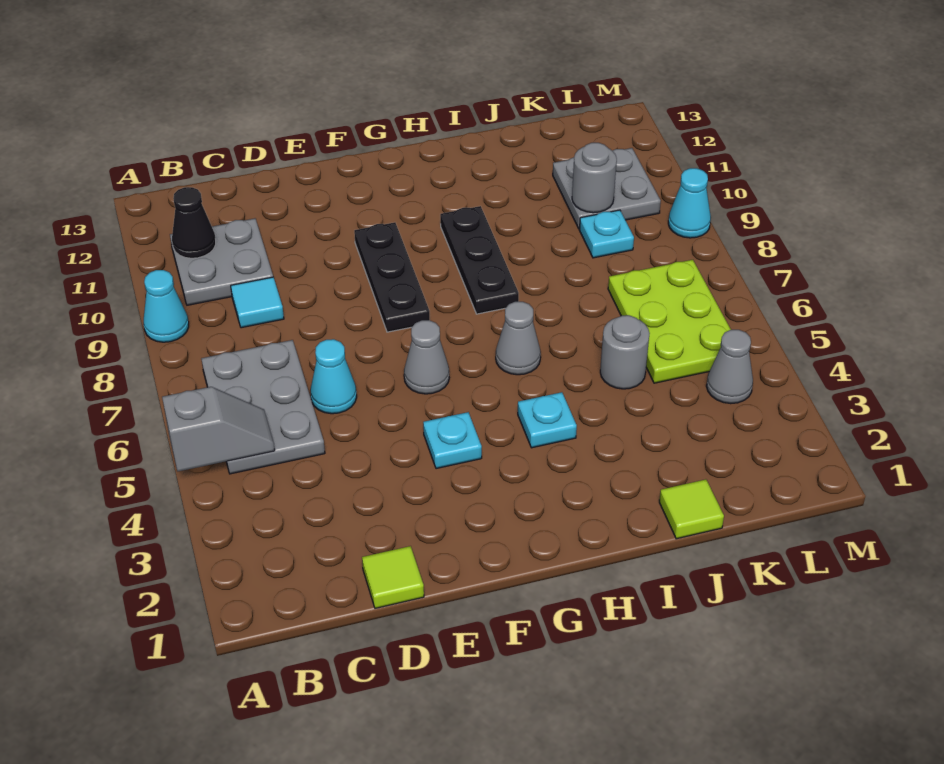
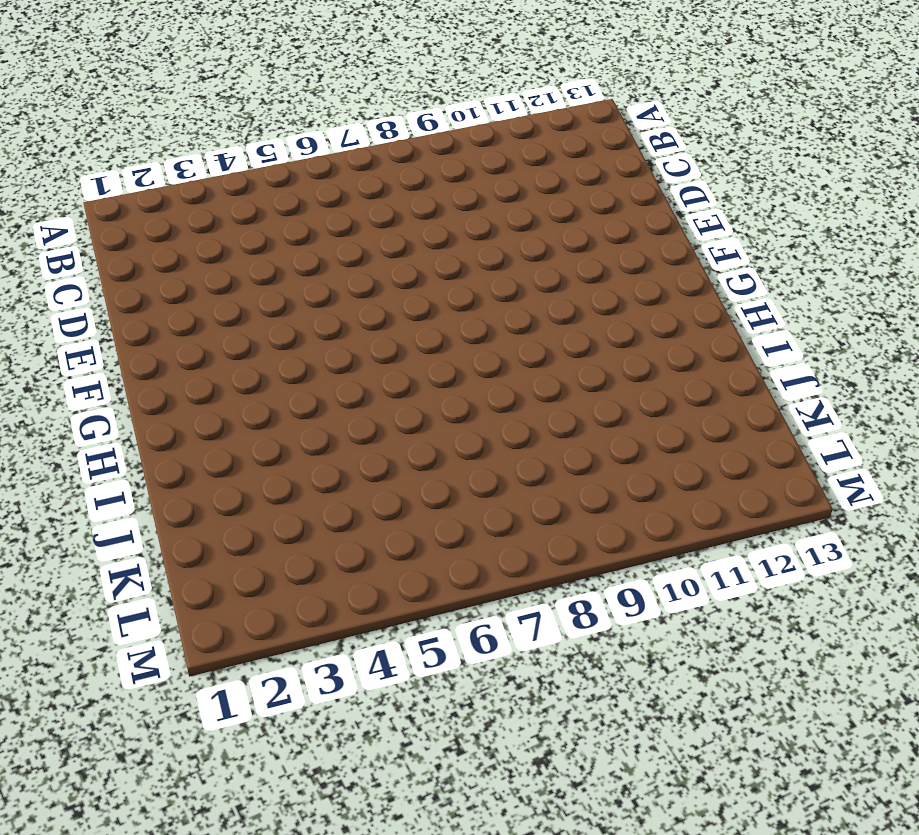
none -> cyan cone A9 level 1
none -> grey plate B5:C7 level 1
none -> grey plate B10:C11 level 1

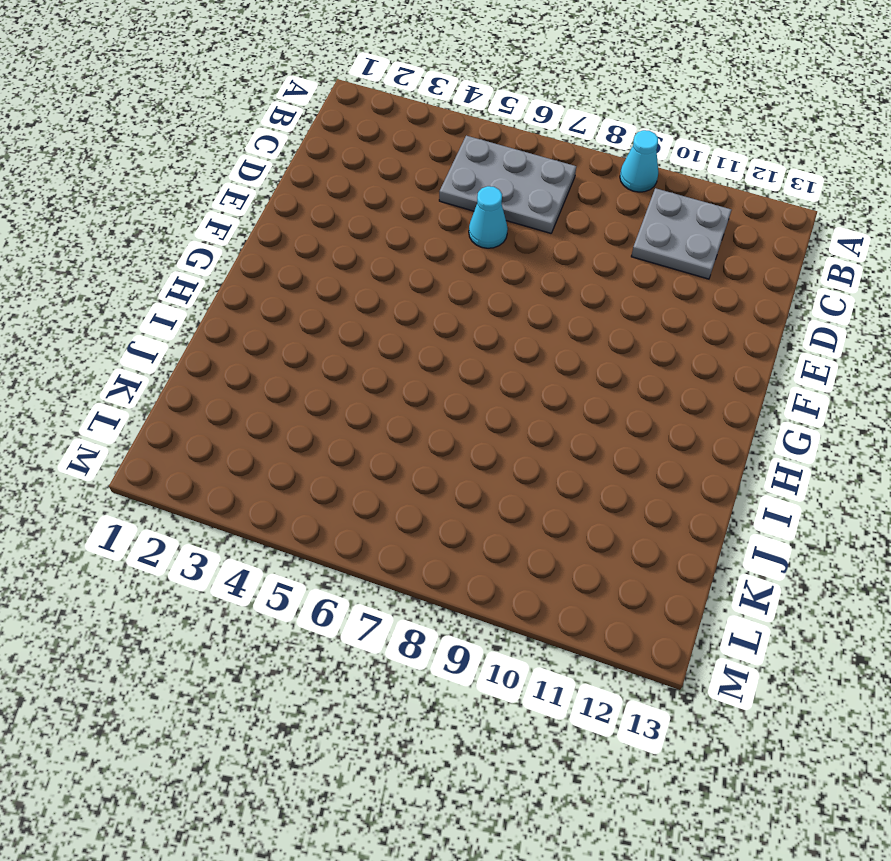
none -> cyan tile C9 level 1
none -> lime tile D1 level 1
none -> cyan plate F4 level 1

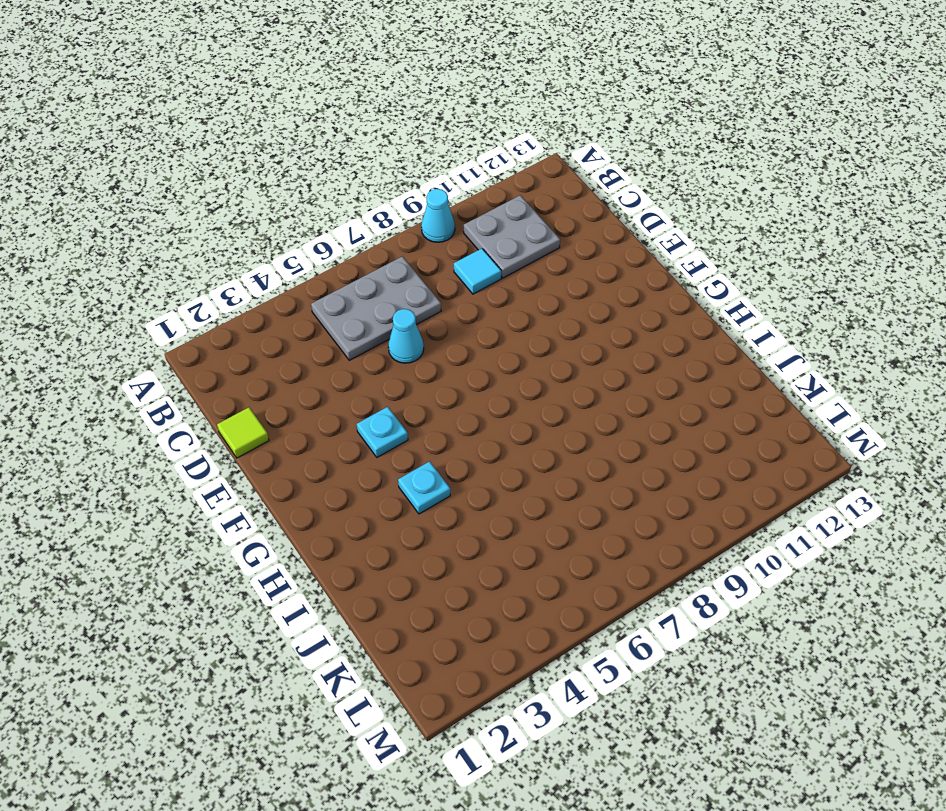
none -> grey cone F6 level 1
none -> black plate F8:F10 level 1
none -> grey cone H6 level 1

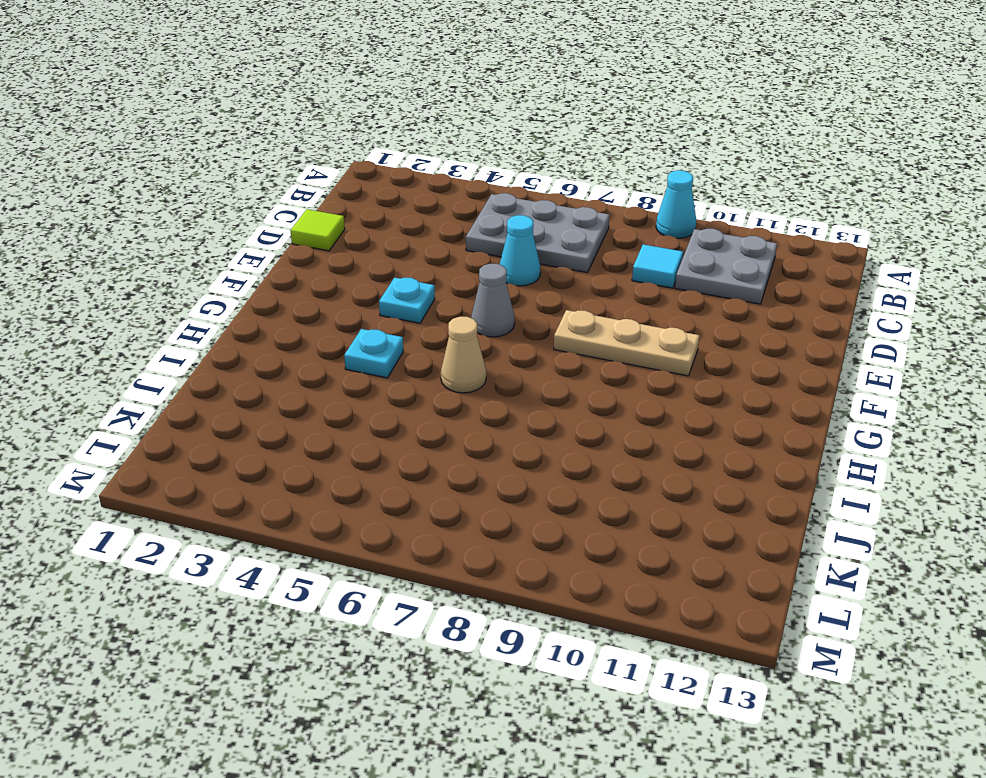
tan plate F8:F10 level 1 -> black plate F8:F10 level 1
tan cone H6 level 1 -> grey cone H6 level 1
none -> black plate H8:H10 level 1
none -> lime tile J1 level 1
none -> grey round brick J5 level 1

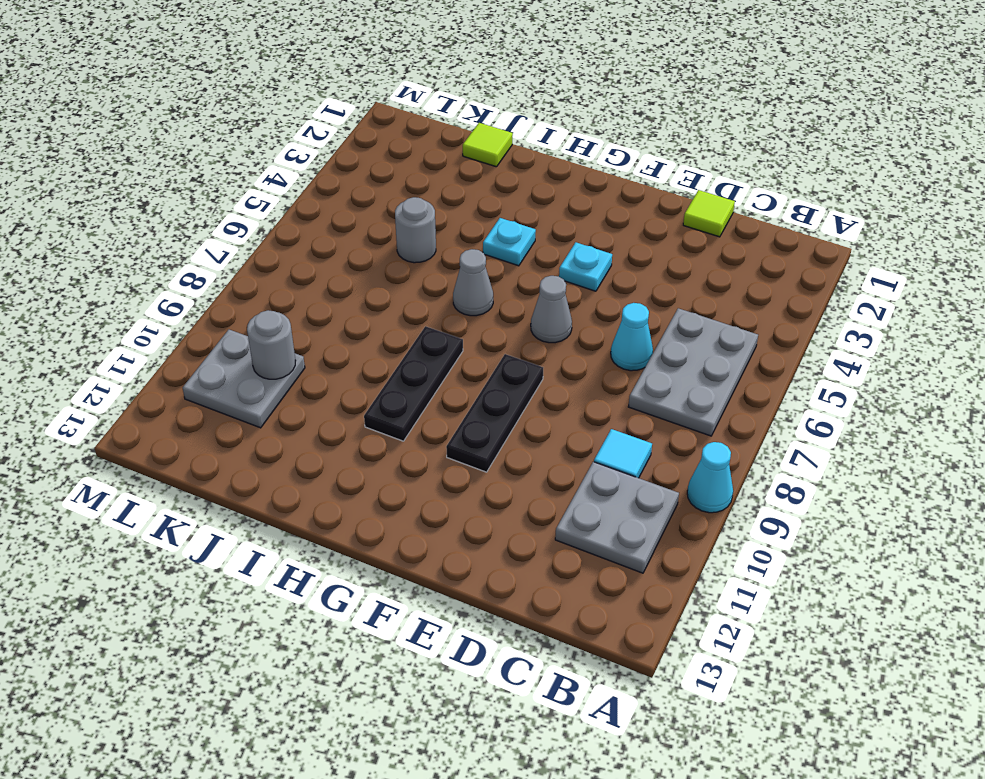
none -> lime plate K5:L7 level 1
none -> cyan plate K9 level 1
none -> grey cone L4 level 1

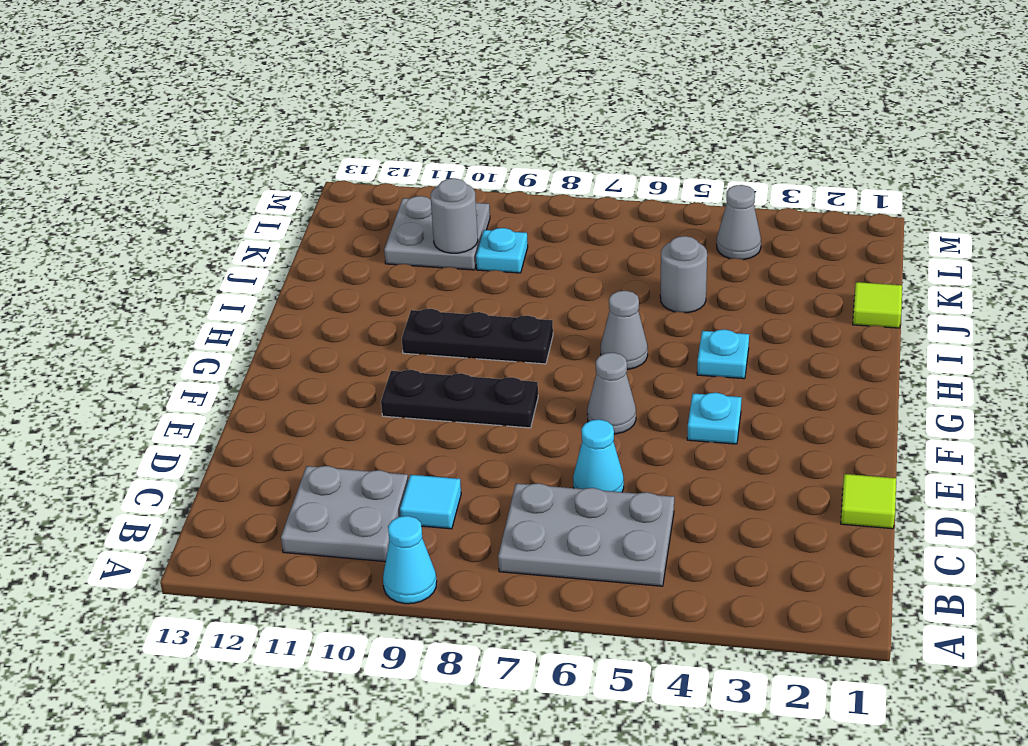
none -> lime plate K5:L7 level 1
none -> cyan cone M9 level 1
none -> grey slope A5:B5 level 2 top A

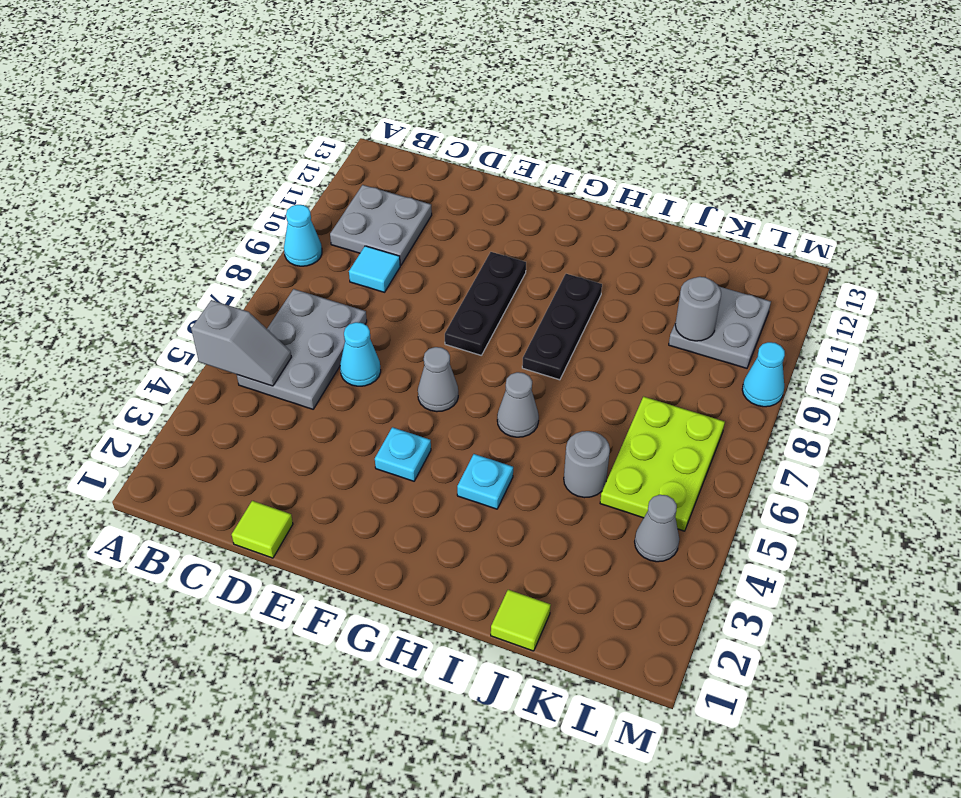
none -> cyan plate K9 level 1
none -> black cone B11 level 2

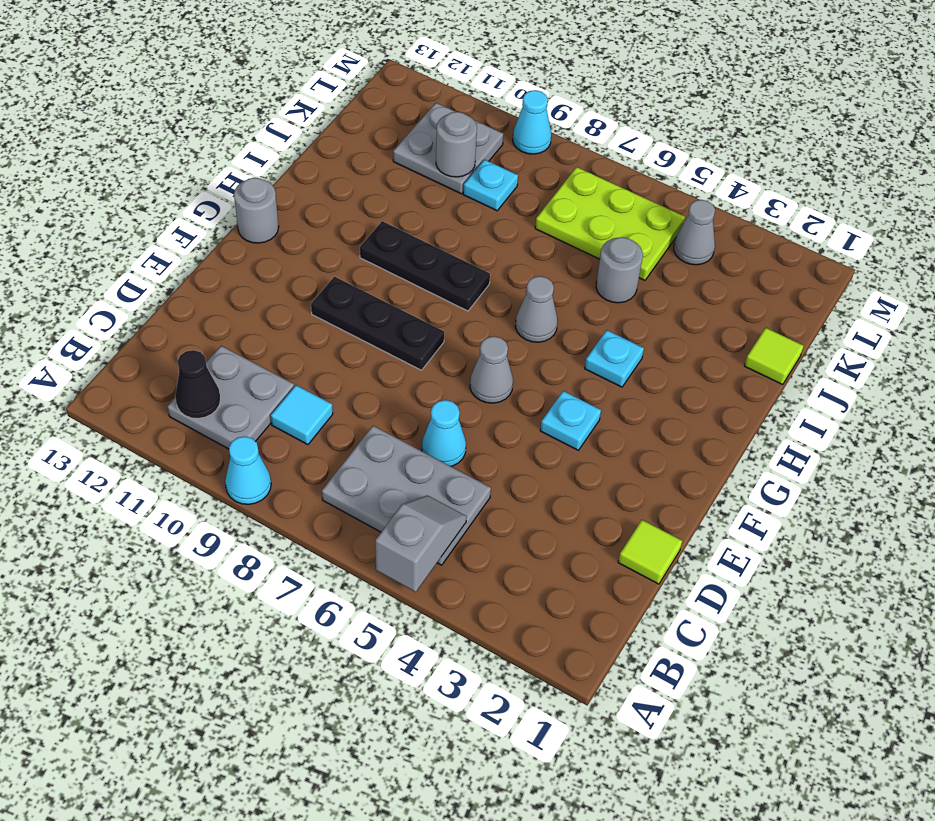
grey round brick G13 level 1 -> none

